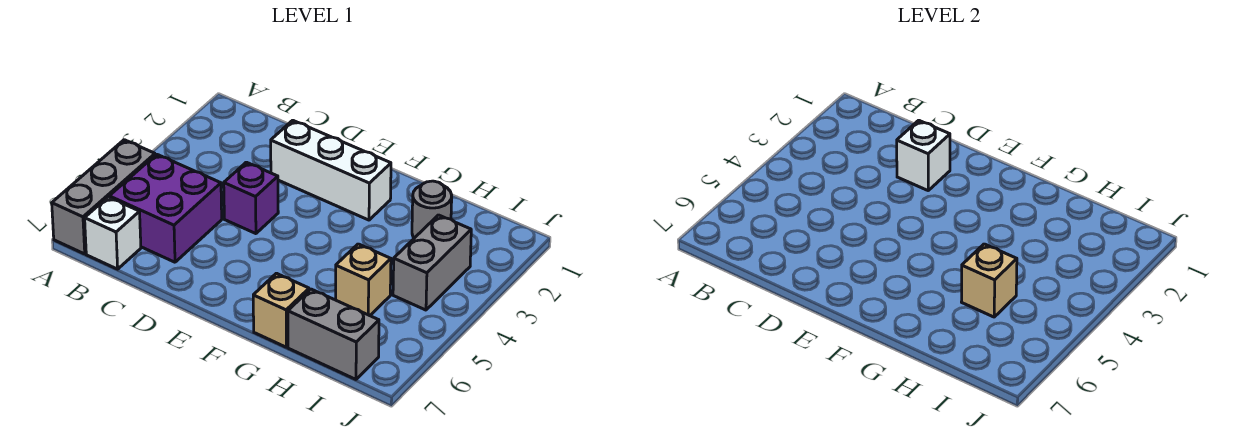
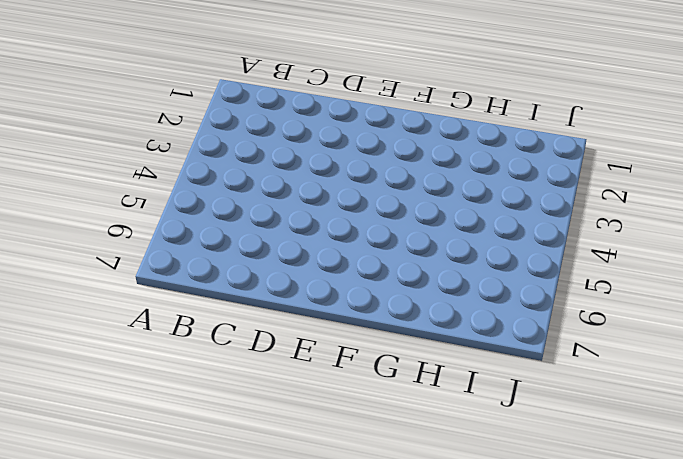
none -> grey brick A5:A7 level 1
none -> purple brick B5:C6 level 1
none -> white brick B7 level 1

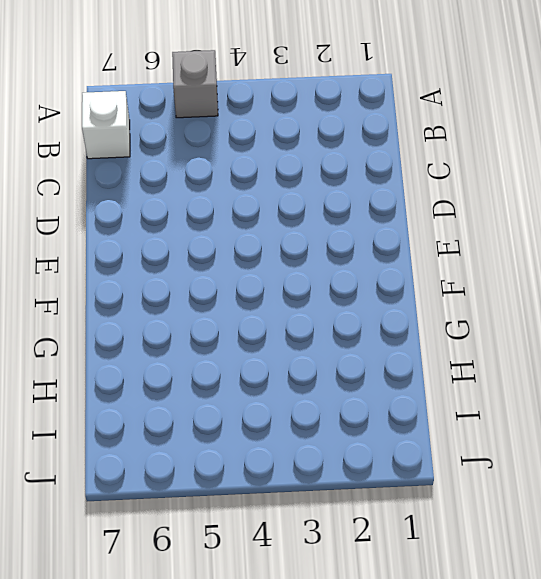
grey brick A5 level 1 -> grey brick A5:A7 level 1
none -> purple brick B5:C6 level 1
none -> white brick D2:F2 level 1
none -> purple brick D4 level 1

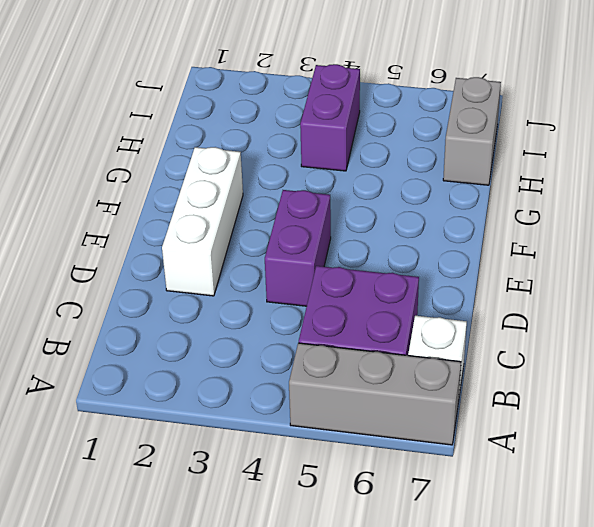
purple brick D4:E4 level 1 -> purple brick D4 level 1
purple brick H4:I4 level 1 -> grey brick I3:I4 level 1
none -> tan brick G7 level 1
none -> grey round brick H2 level 1
none -> tan brick H5 level 1

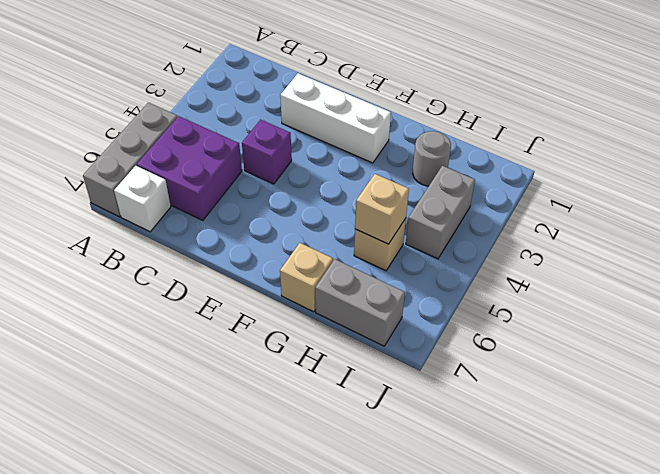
none -> white brick D2 level 2

